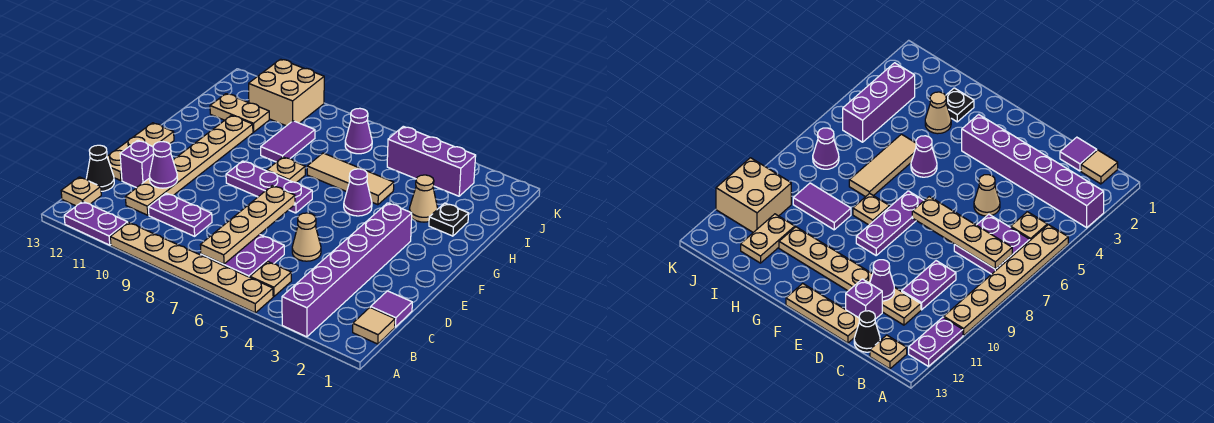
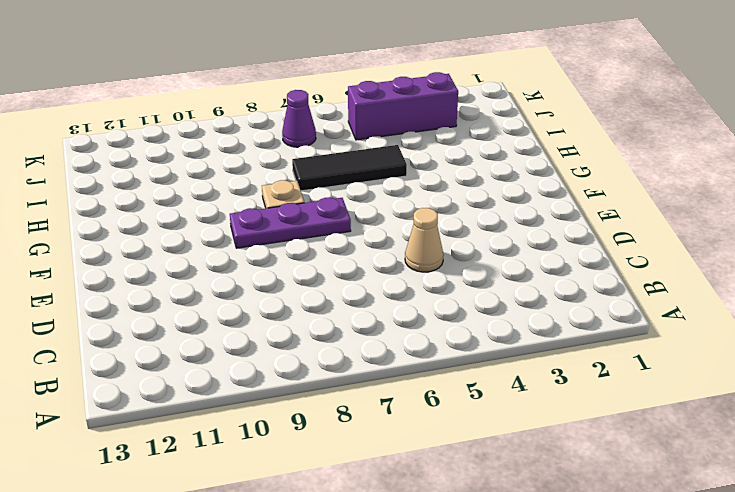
black tile H5:H7 level 1 -> tan tile H5:H7 level 1
none -> purple brick A3:F3 level 1
none -> tan plate A5:A10 level 1
none -> purple plate A11:A12 level 1

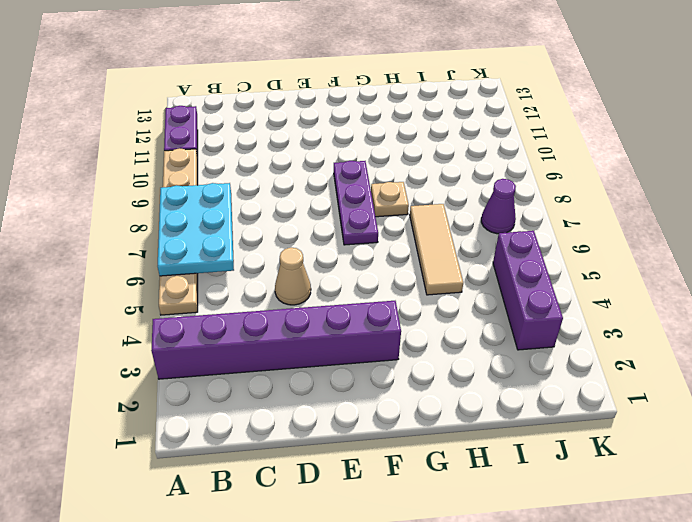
cyan plate A6:B8 level 2 -> tan plate B7:E7 level 2
none -> tan tile B1 level 1
none -> tan plate B5 level 1
none -> purple plate B6:C7 level 1

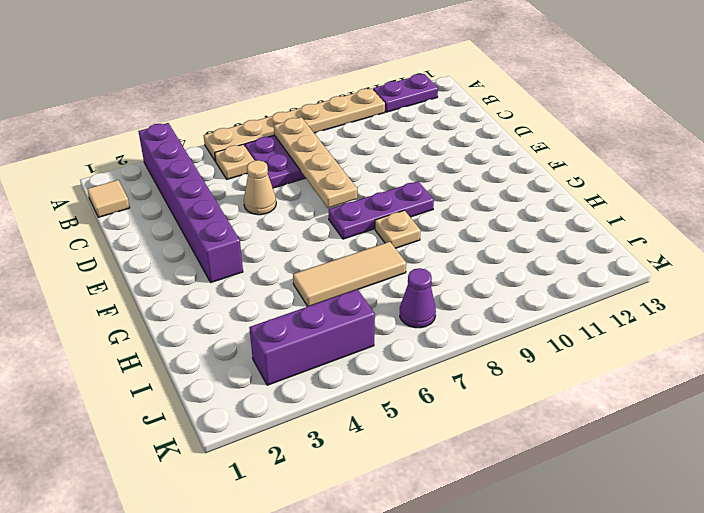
none -> tan plate B13 level 1
none -> purple tile C1 level 1
none -> purple plate C9:C10 level 1

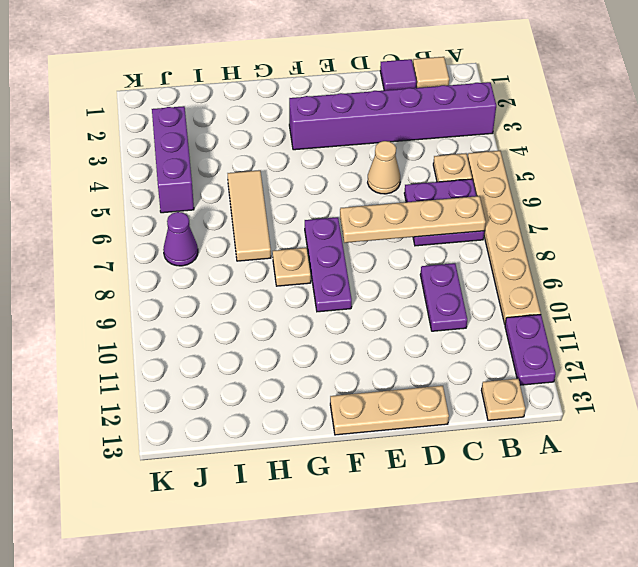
none -> tan plate C11:H11 level 1
none -> black cone C13 level 1
none -> purple brick D12 level 1

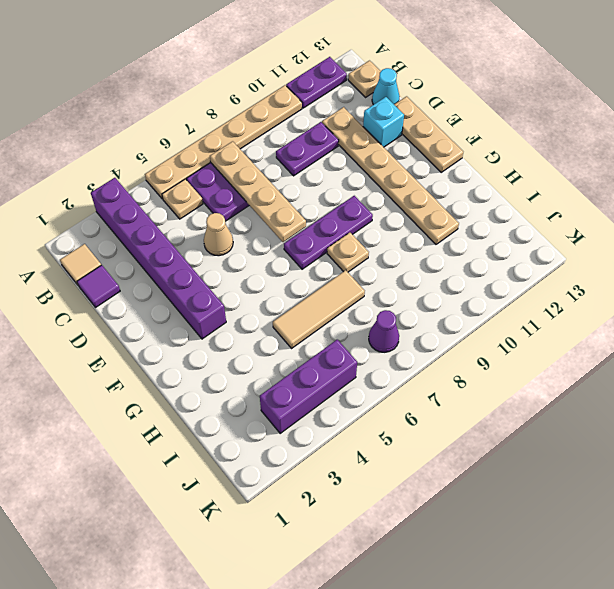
cyan cone C13 level 1 -> black cone C13 level 1
cyan brick D12 level 1 -> purple brick D12 level 1
none -> purple cone G5 level 1
none -> black plate H2 level 1
none -> tan cone H3 level 1

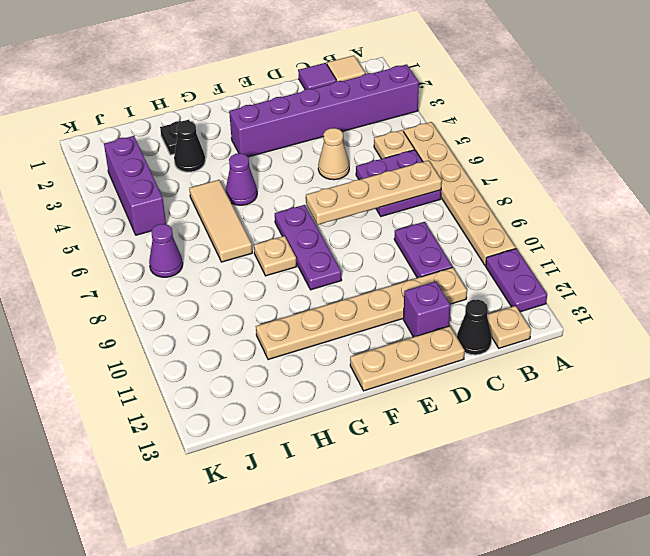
black cone H3 level 1 -> tan cone H3 level 1
none -> purple tile H9:I9 level 1
none -> tan plate I11:I12 level 1
none -> tan brick J10:K11 level 1

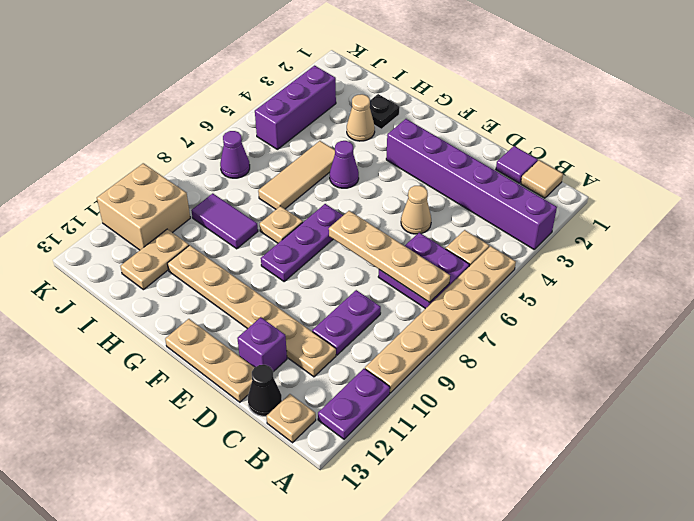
none -> purple cone D11 level 2

